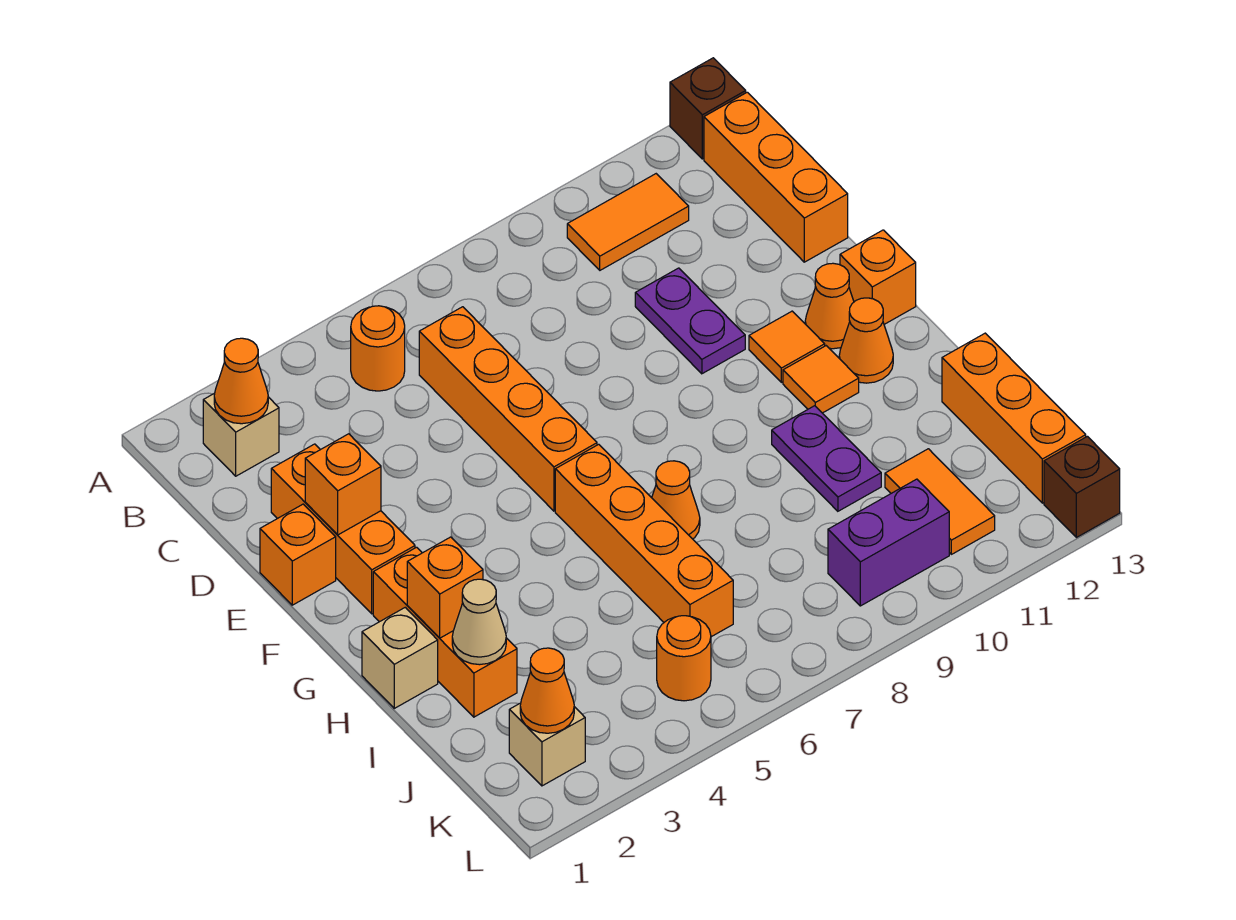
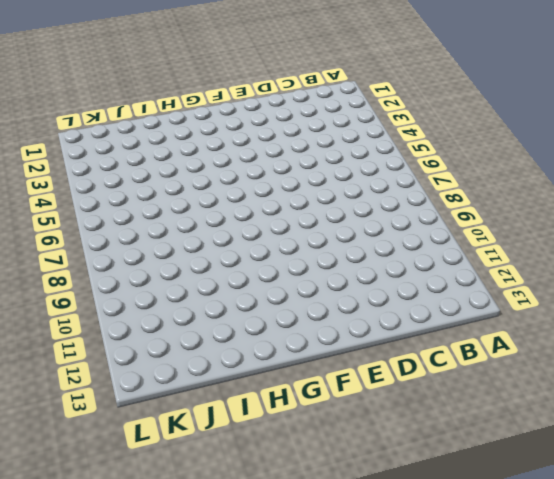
none -> brown brick A13 level 1
none -> tan brick B2 level 1
none -> orange round brick B5 level 1
none -> orange tile B10:B11 level 1

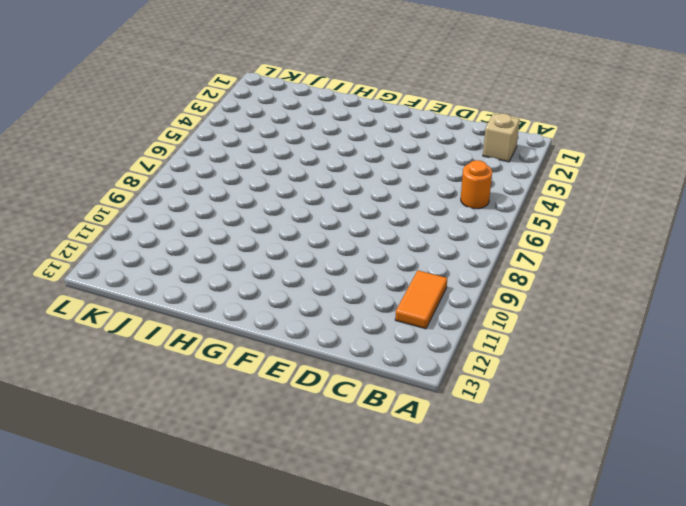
none -> brown brick A13 level 1
none -> orange brick B13:D13 level 1
none -> orange brick C6:F6 level 1
none -> orange brick D2:F2 level 1

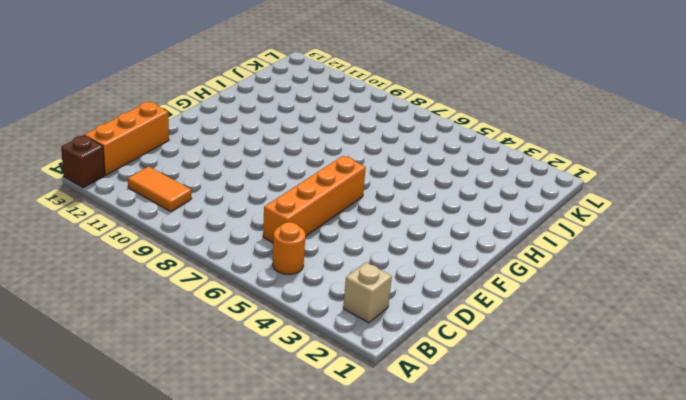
none -> orange brick D2:F2 level 1
none -> purple plate D10:E10 level 1
none -> orange brick E1 level 1
none -> orange tile F11 level 1

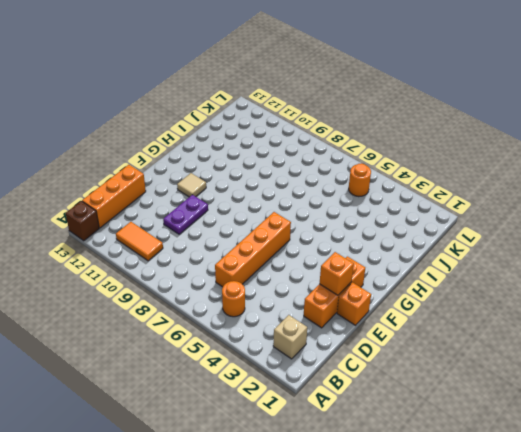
tan tile F11 level 1 -> orange tile F11 level 1
none -> orange cone F12 level 1
none -> orange brick F13 level 1
none -> orange brick G2:I2 level 1
none -> orange brick G6:J6 level 1

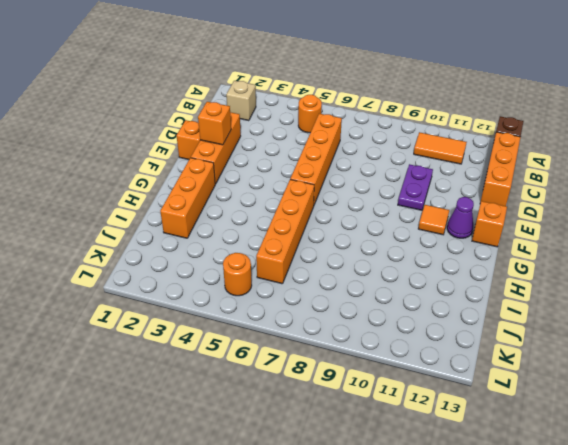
purple cone F12 level 1 -> orange cone F12 level 1
none -> orange tile G11 level 1
none -> orange cone G12 level 1
none -> tan brick H1 level 1
none -> orange cone H7 level 1

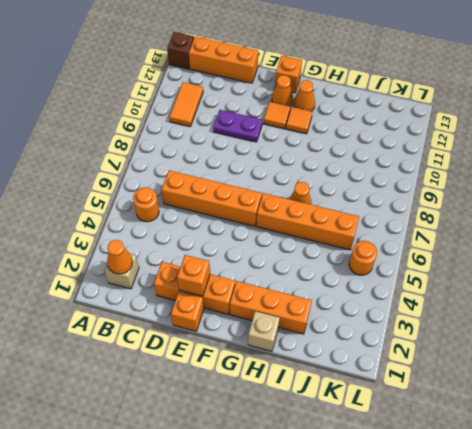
none -> purple plate H10:I10 level 1
none -> orange brick I13:K13 level 1
none -> orange tile J11:K11 level 1
none -> tan brick K2 level 1

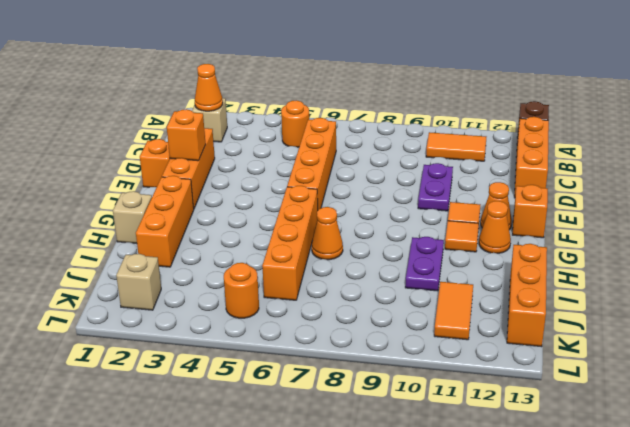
none -> purple brick K9:K10 level 1
none -> brown brick L13 level 1
none -> orange brick H2 level 2
none -> tan cone I2 level 2

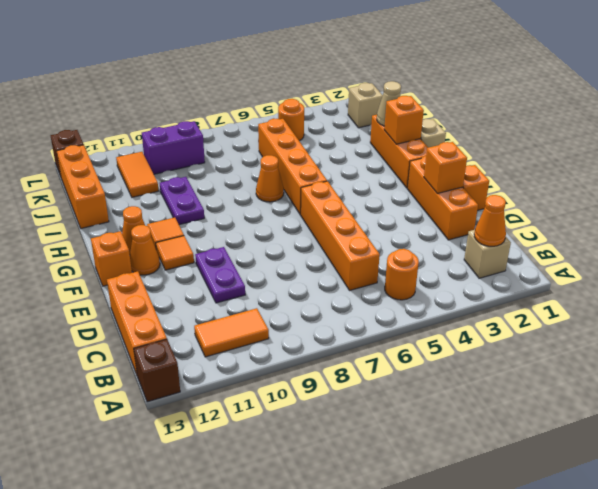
none -> orange cone K2 level 2

